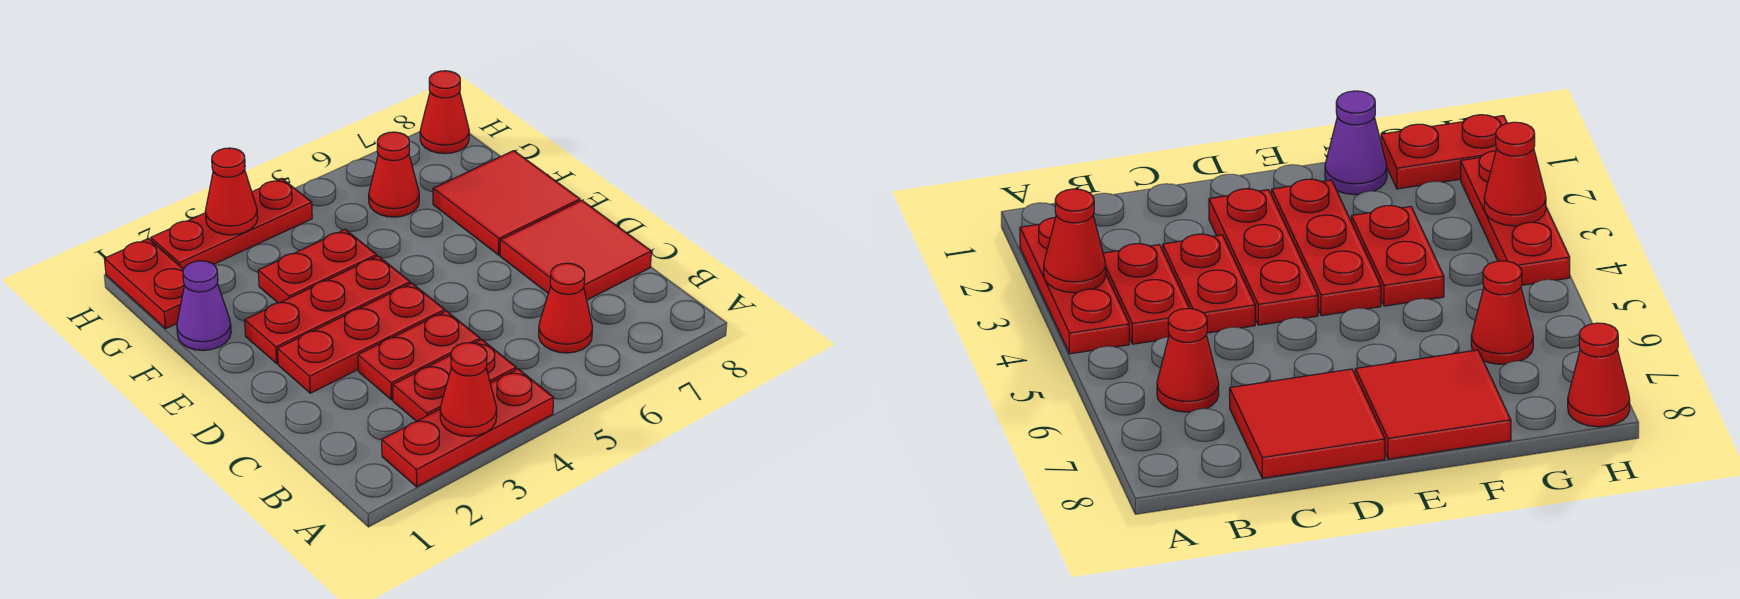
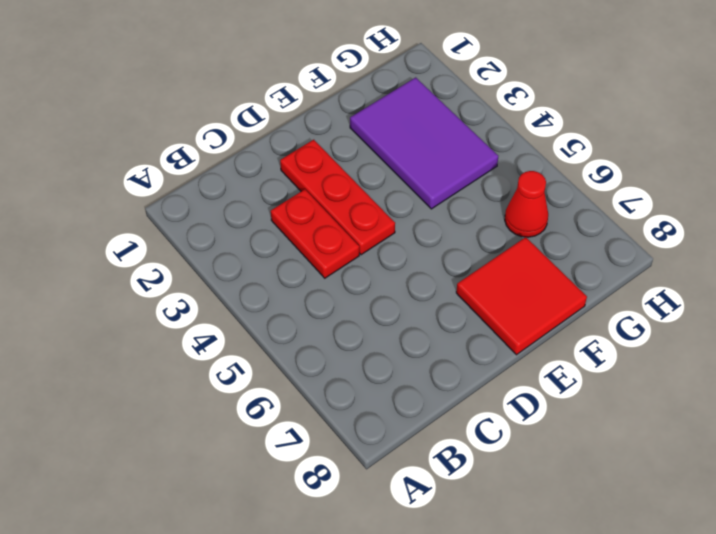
purple tile F2:G4 level 1 -> red plate F3:F4 level 1
none -> red plate A2:A4 level 1
none -> red plate B3:B4 level 1
none -> red cone B6 level 1

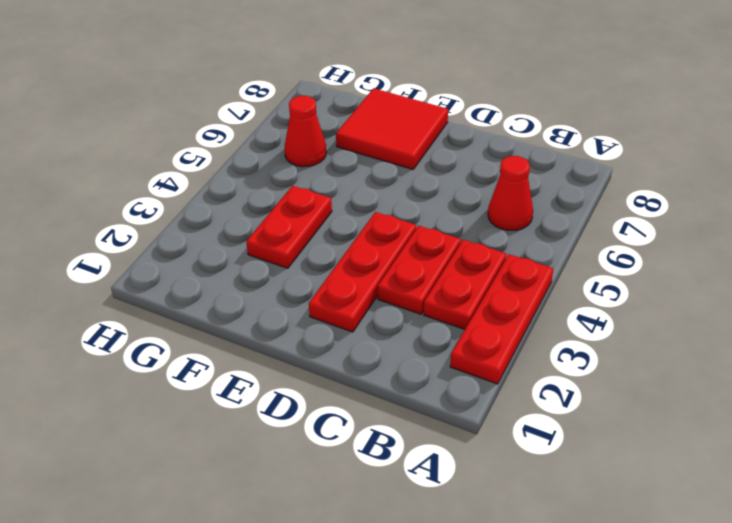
none -> red tile C7:D8 level 1
none -> red plate E2:E4 level 1
none -> purple cone F1 level 1

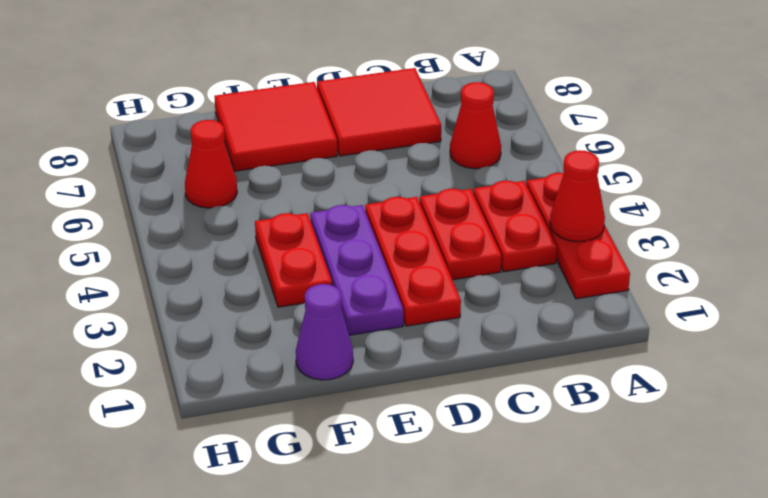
purple plate E2:E4 level 1 -> red plate E2:E4 level 1
none -> red plate G1:H1 level 1
none -> red plate H2:H4 level 1
none -> red cone H8 level 1

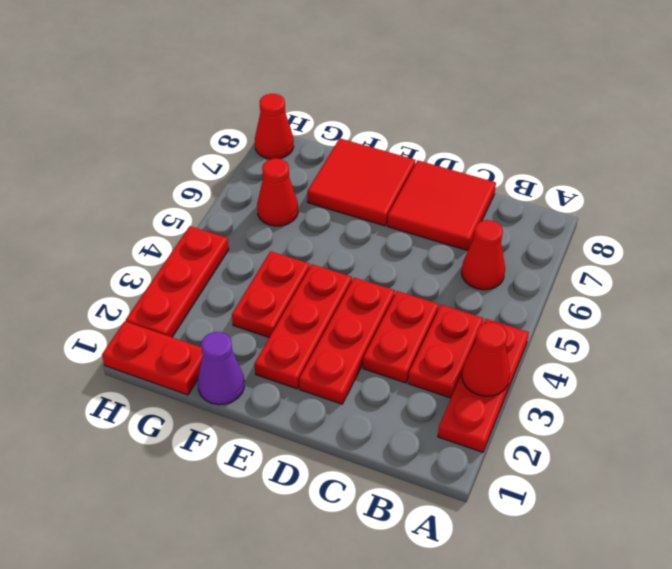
none -> red cone H3 level 2

